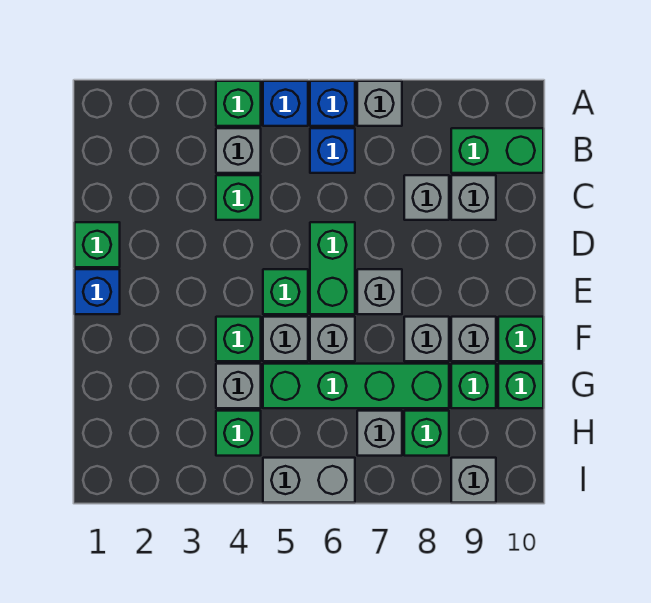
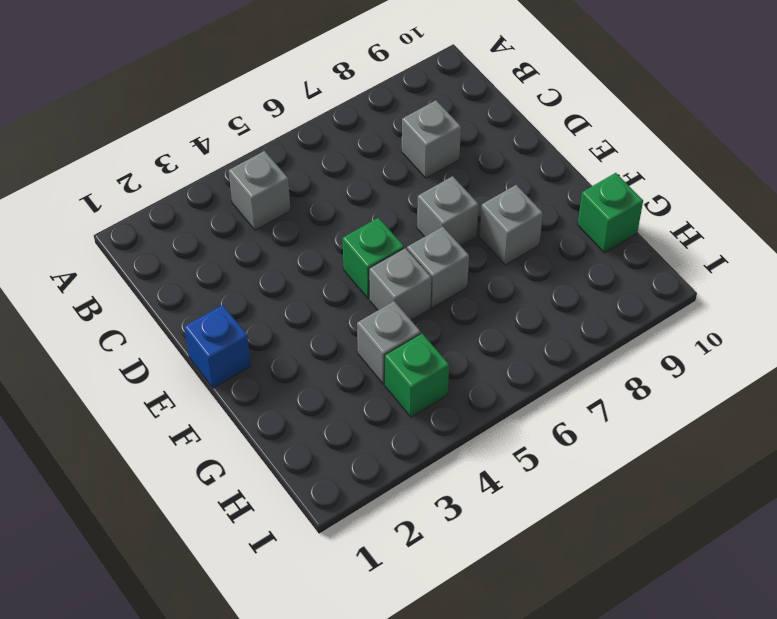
none -> green brick A4 level 1
none -> blue brick A5 level 1
none -> blue brick A6 level 1
none -> grey brick A7 level 1

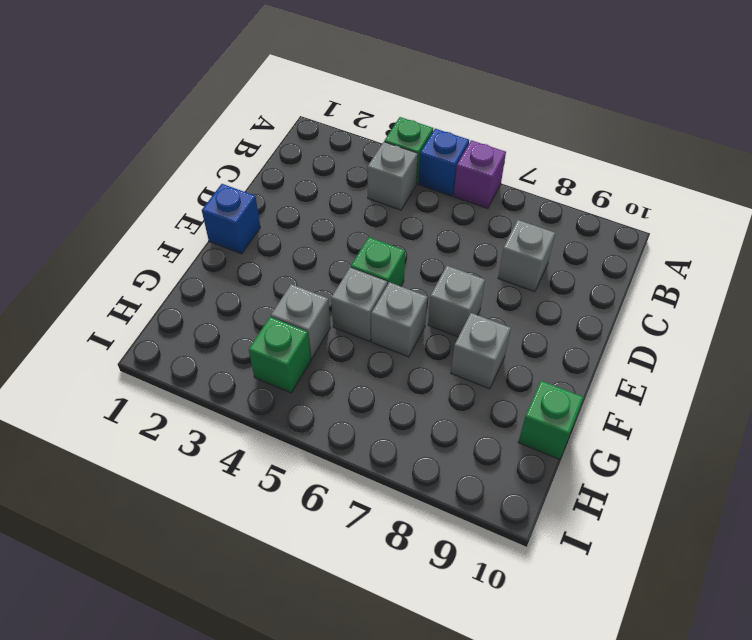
purple brick A6 level 1 -> blue brick A6 level 1
none -> grey brick A7 level 1
none -> blue brick B6 level 1
none -> green brick B9:B10 level 1
none -> green brick C4 level 1

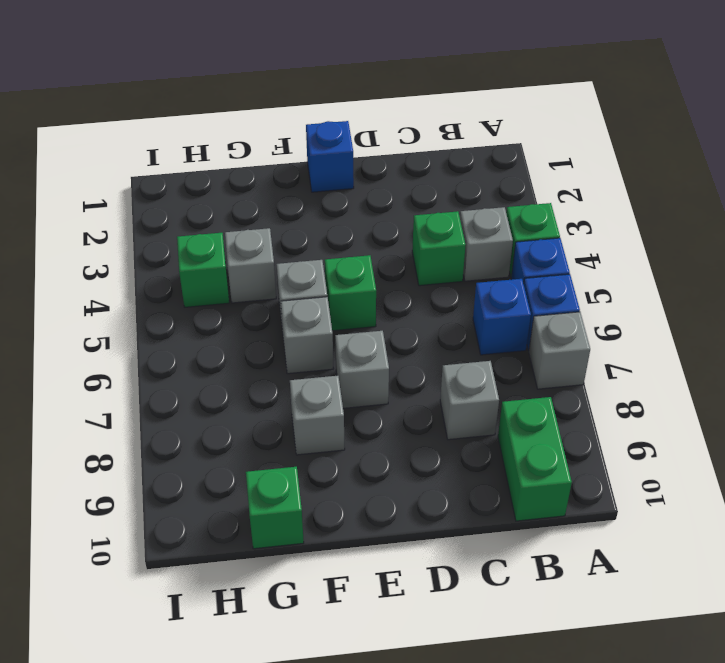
none -> grey brick C9 level 1
none -> green brick D1 level 1
none -> green brick D6:E6 level 1
none -> green brick F4 level 1

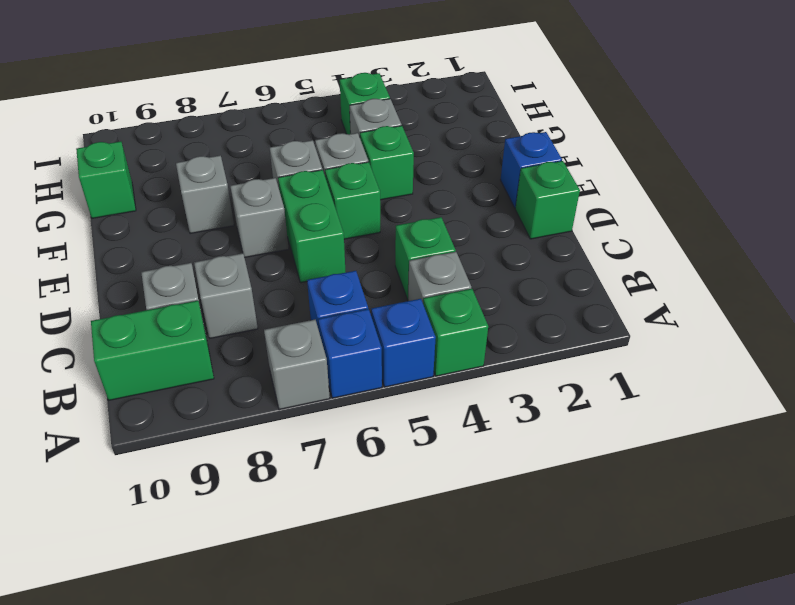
none -> grey brick F9 level 1
none -> green brick F10 level 1
none -> green brick G5:G8 level 1
none -> green brick G9 level 1

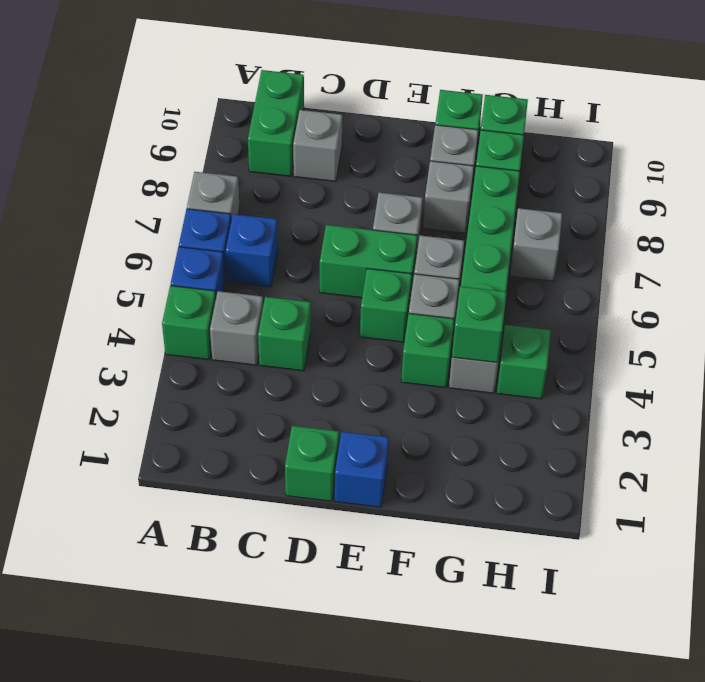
green brick G4 level 2 -> green brick H8 level 1
none -> grey brick C8 level 1
none -> grey brick I5:I6 level 1
none -> grey brick I9 level 1

